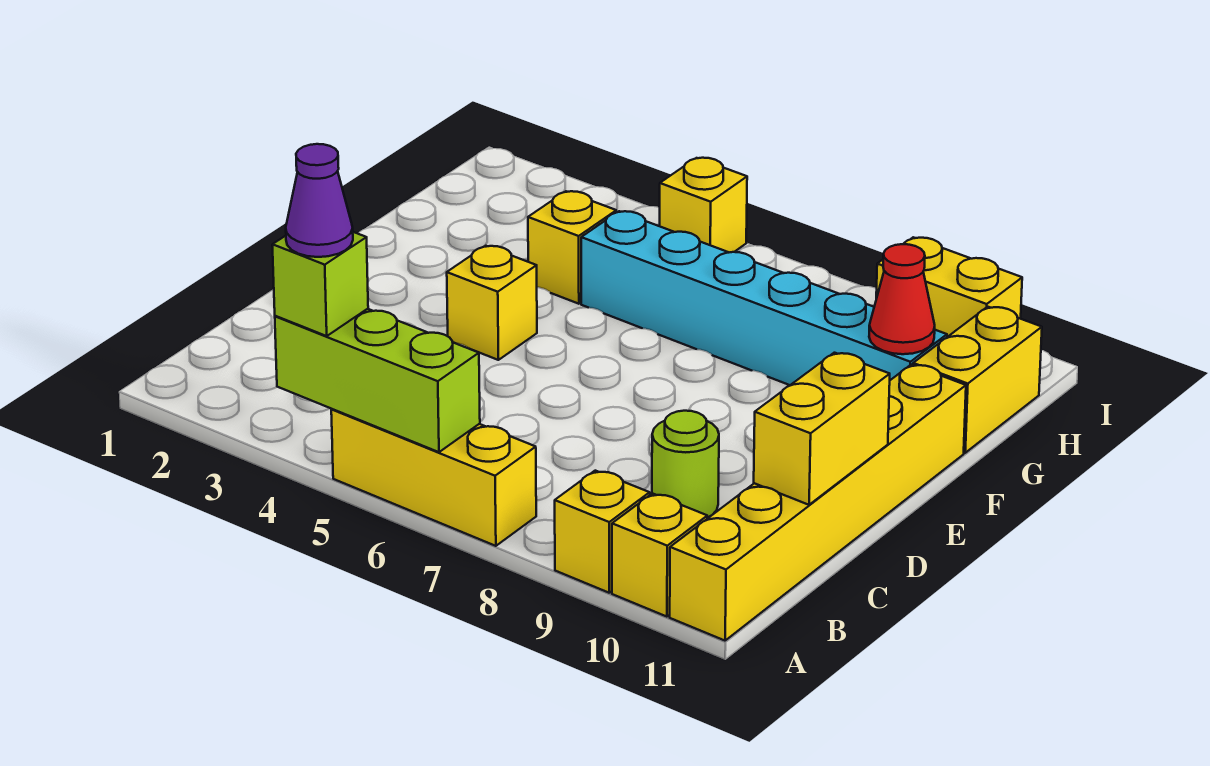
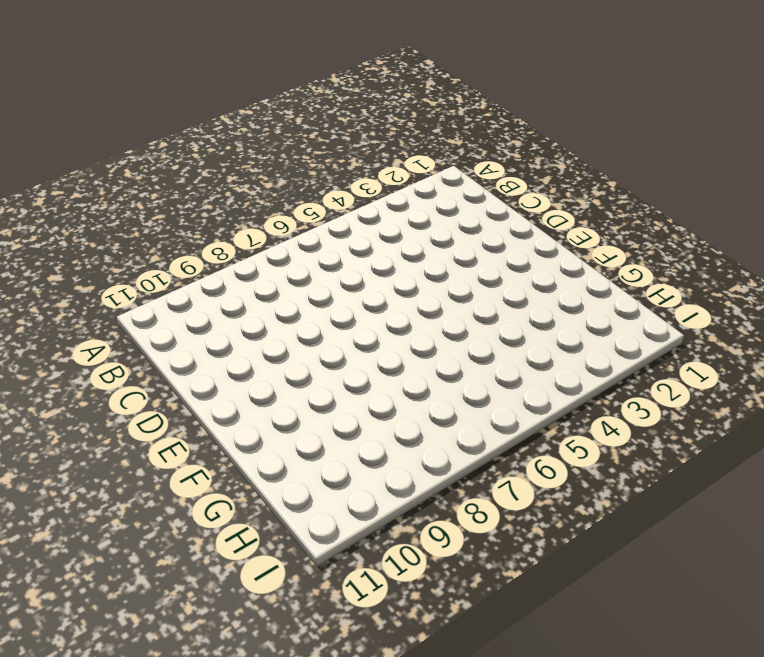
none -> yellow brick A5:A7 level 1
none -> yellow brick A9 level 1
none -> yellow brick A10 level 1

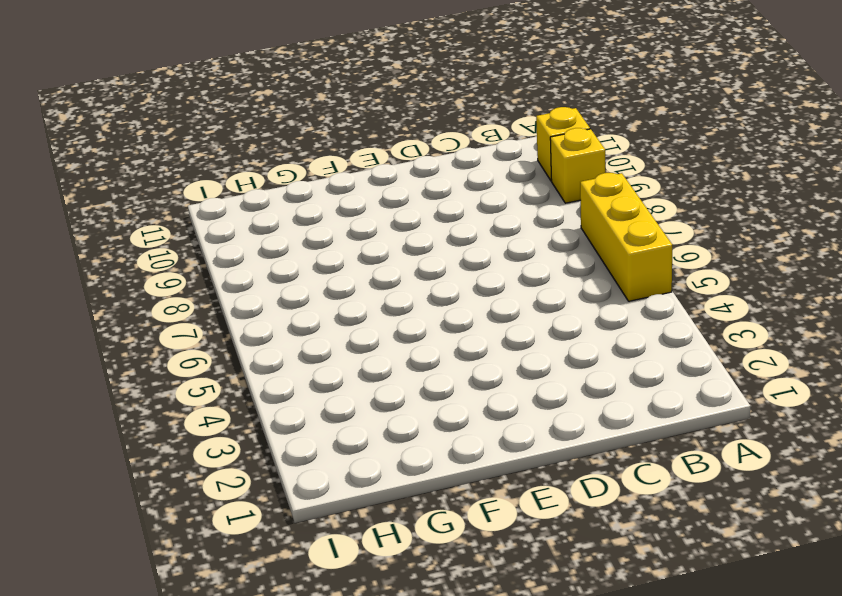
none -> yellow brick A11:F11 level 1
none -> lime round brick C9 level 1
none -> yellow brick E4 level 1

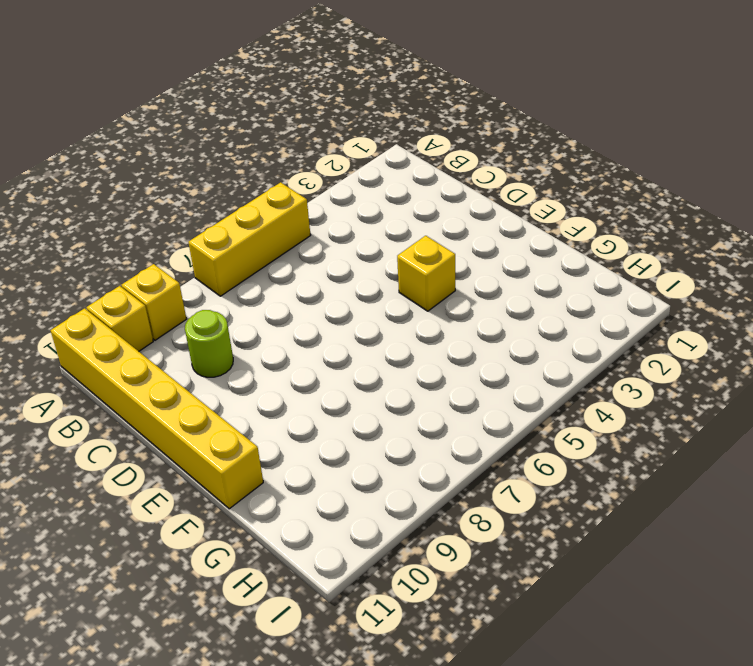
none -> yellow brick G4 level 1
none -> cyan brick G5:G10 level 1
none -> yellow brick G11:H11 level 1

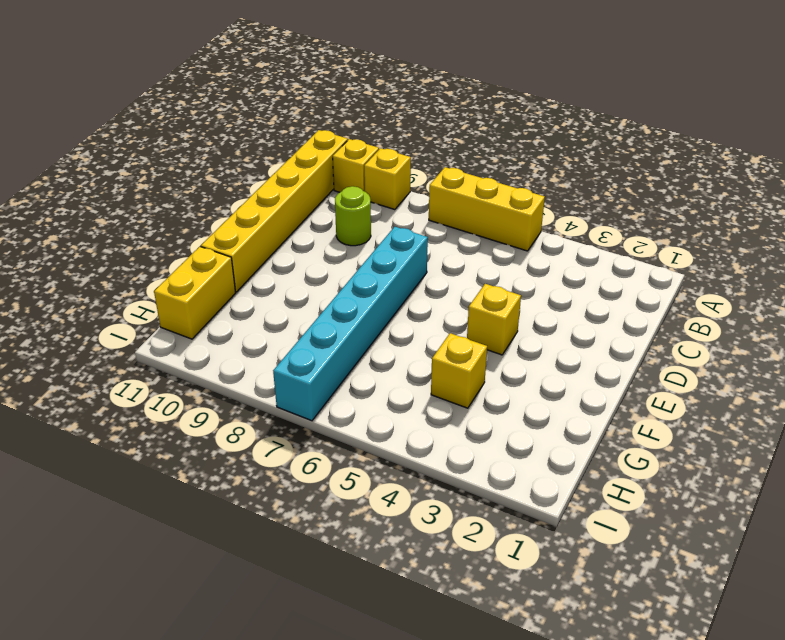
cyan brick D7:I7 level 1 -> cyan brick G5:G10 level 1
none -> yellow brick I5 level 1
none -> yellow brick I9:I10 level 1
none -> lime brick A4:A6 level 2

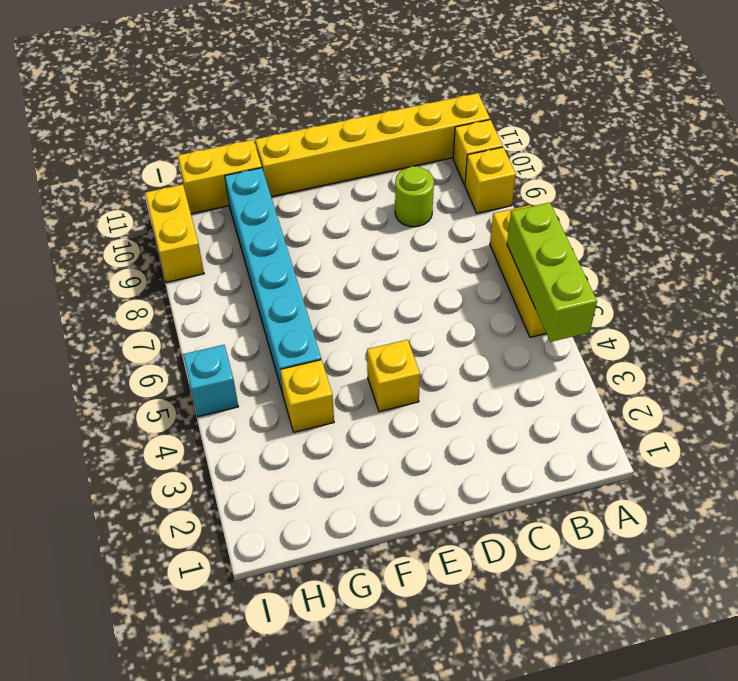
cyan brick I5 level 1 -> yellow brick I5 level 1
none -> yellow brick C11:D11 level 2
none -> red cone G10 level 2
none -> lime brick A4 level 3

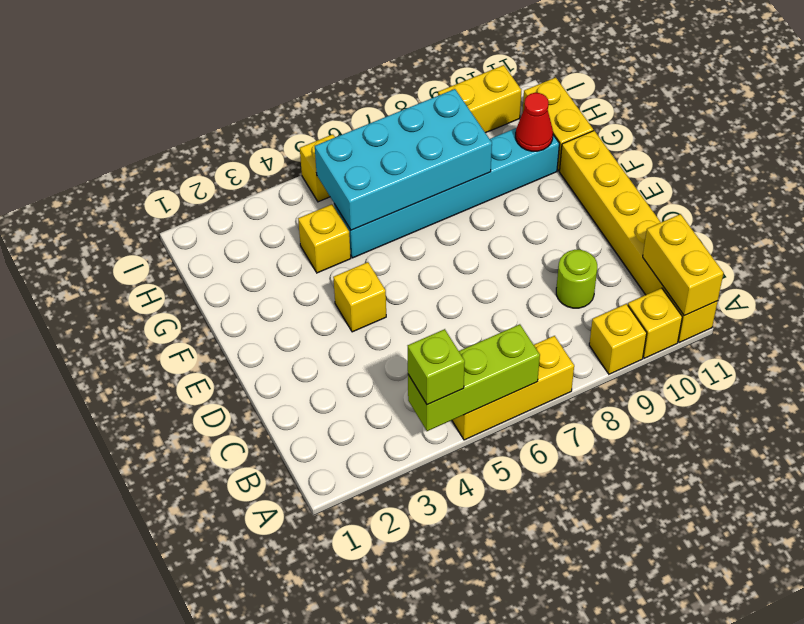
yellow brick A11:B11 level 2 -> yellow brick C11:D11 level 2
cyan brick G5:H8 level 2 -> none
none -> purple cone A4 level 4

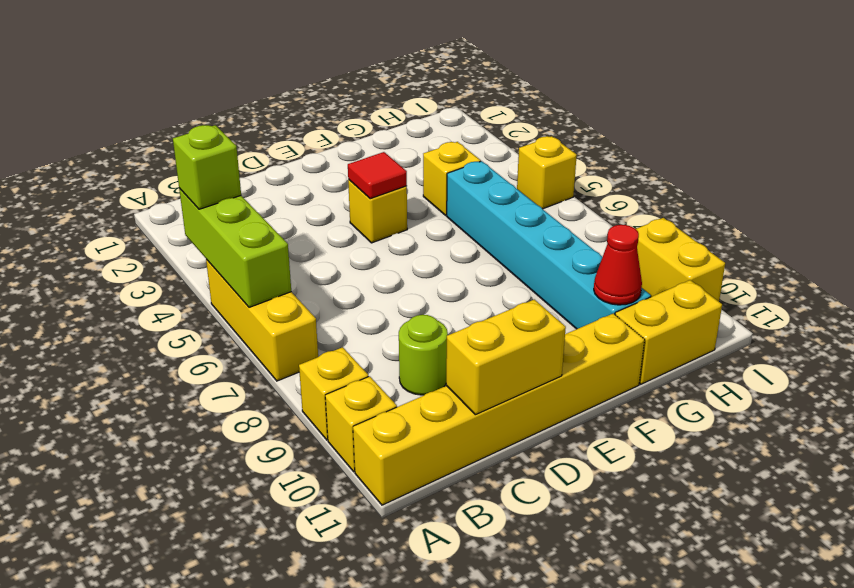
red tile E4 level 2 -> none
none -> purple cone A4 level 4

